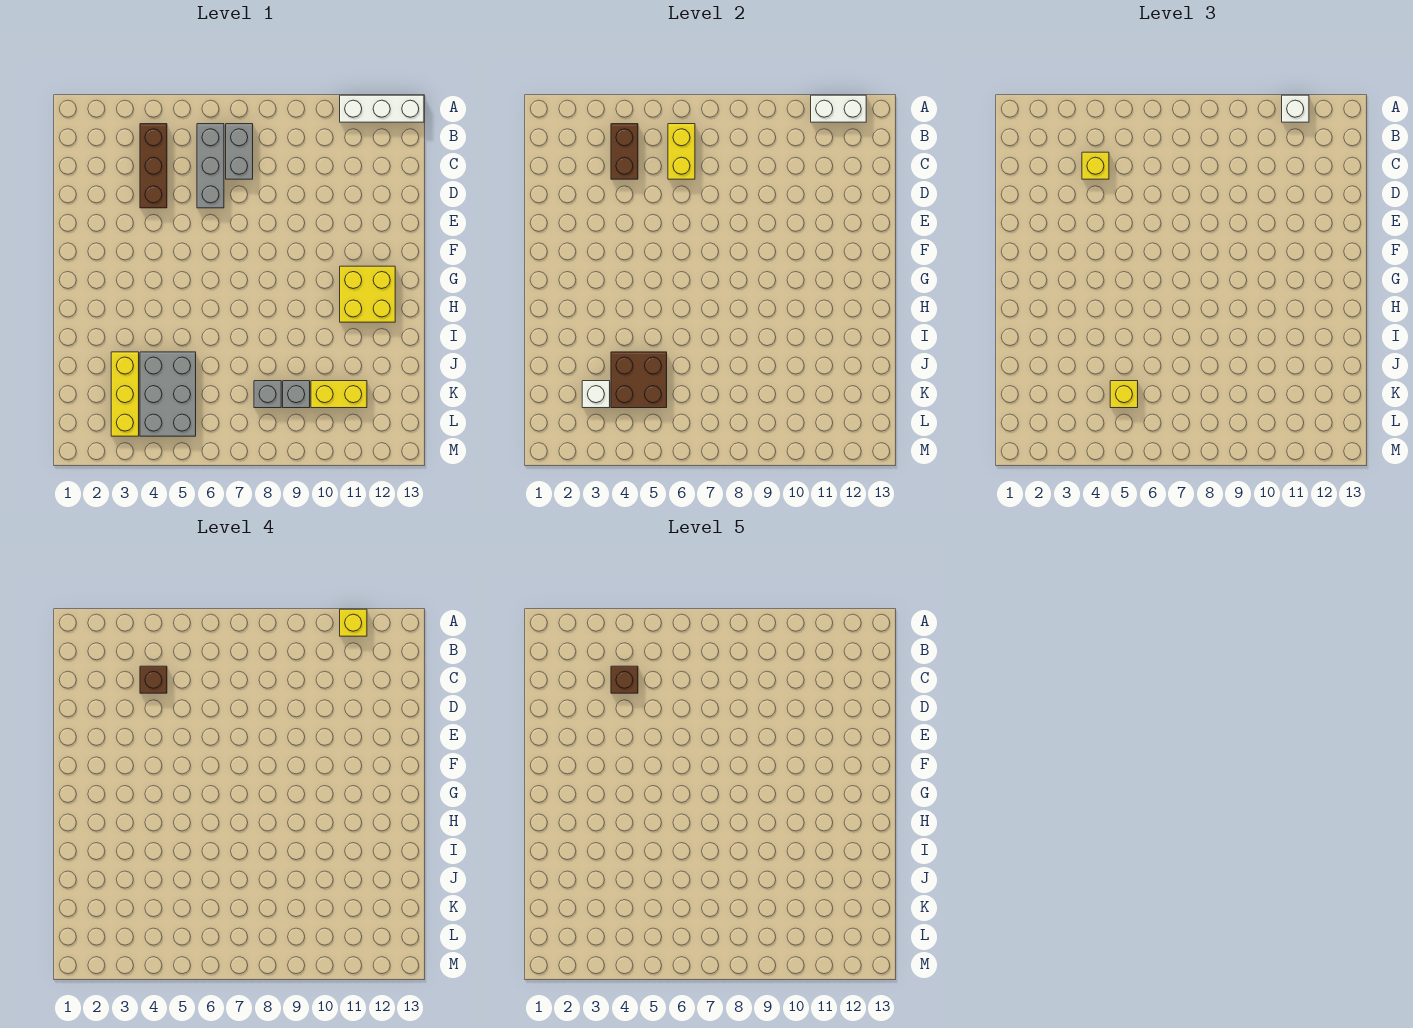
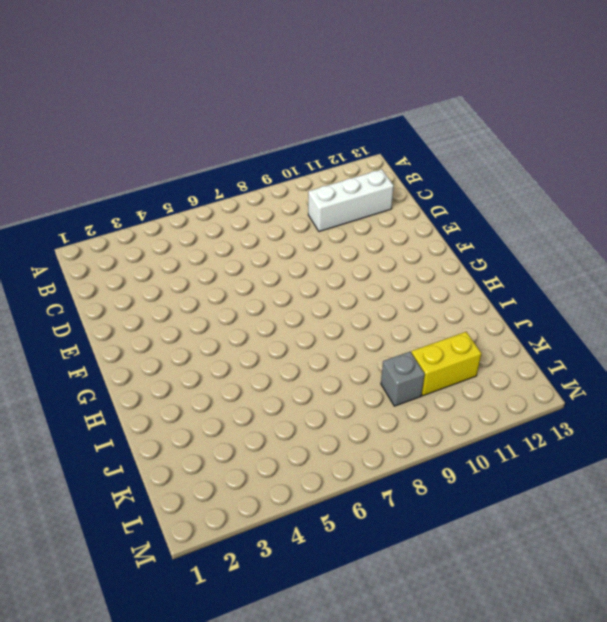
white brick C10:C12 level 1 -> white brick A11:A13 level 1
none -> brown brick B4:D4 level 1
none -> grey brick B6:D6 level 1
none -> grey brick B7:C7 level 1

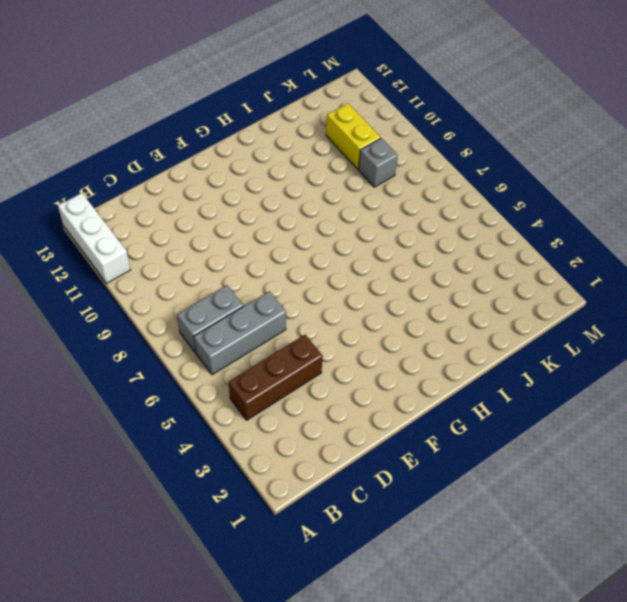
none -> yellow brick G11:H12 level 1
none -> yellow brick J3:L3 level 1
none -> grey brick J4:L5 level 1

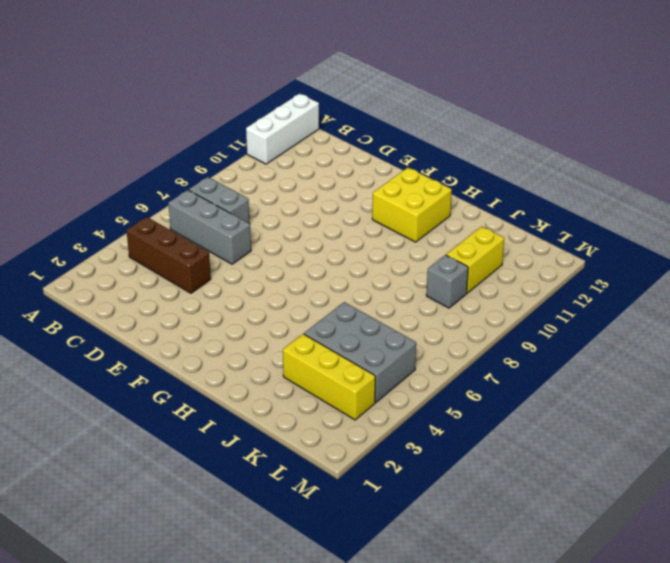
none -> grey brick K8 level 1
none -> white brick A11:A12 level 2
none -> brown brick B4:C4 level 2

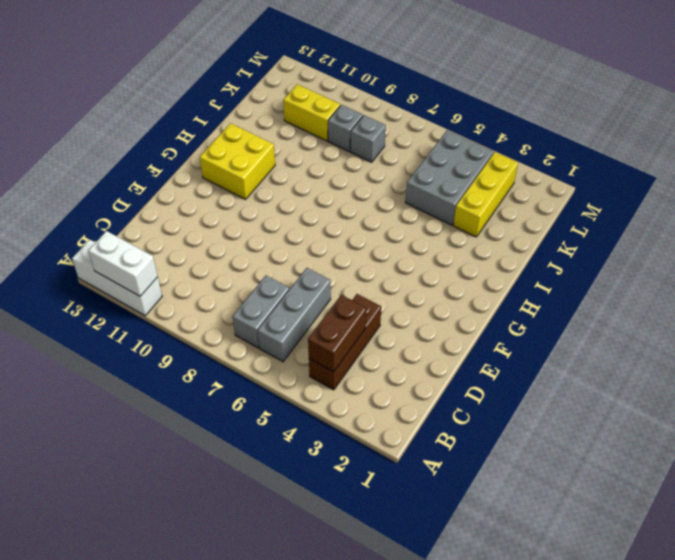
none -> yellow brick B6:C6 level 2
none -> brown brick J4:K5 level 2
none -> white brick K3 level 2

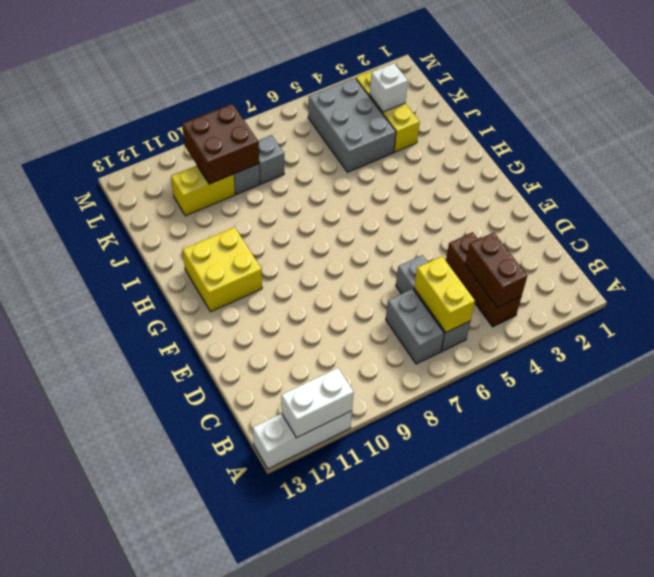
brown brick K9:L10 level 2 -> brown brick J4:K5 level 2
none -> white brick A11 level 3
none -> yellow brick C4 level 3
none -> yellow brick K5 level 3

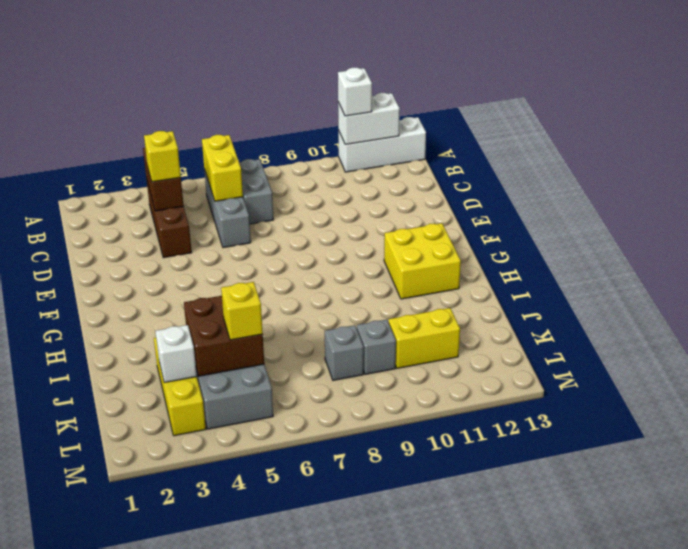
none -> yellow brick A11 level 4
none -> brown brick C4 level 4
none -> brown brick C4 level 5

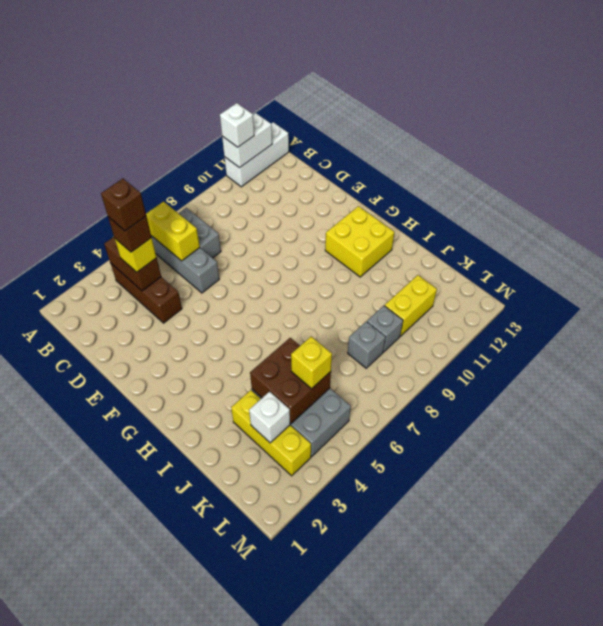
none -> yellow brick A11 level 4

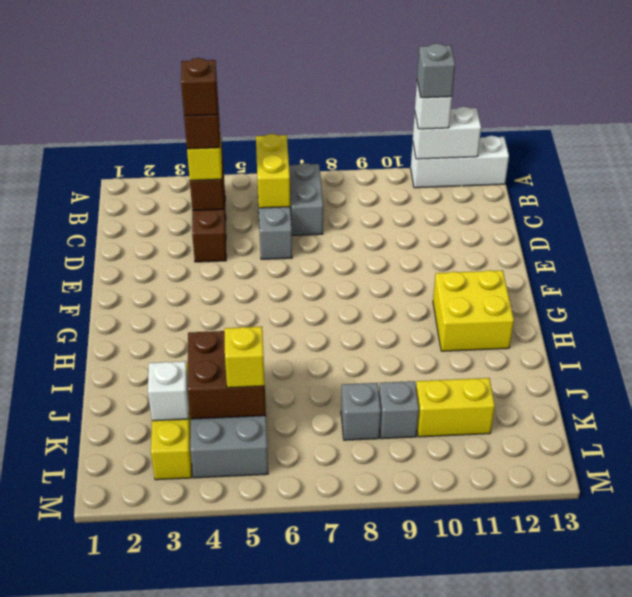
grey brick A11 level 4 -> yellow brick A11 level 4

